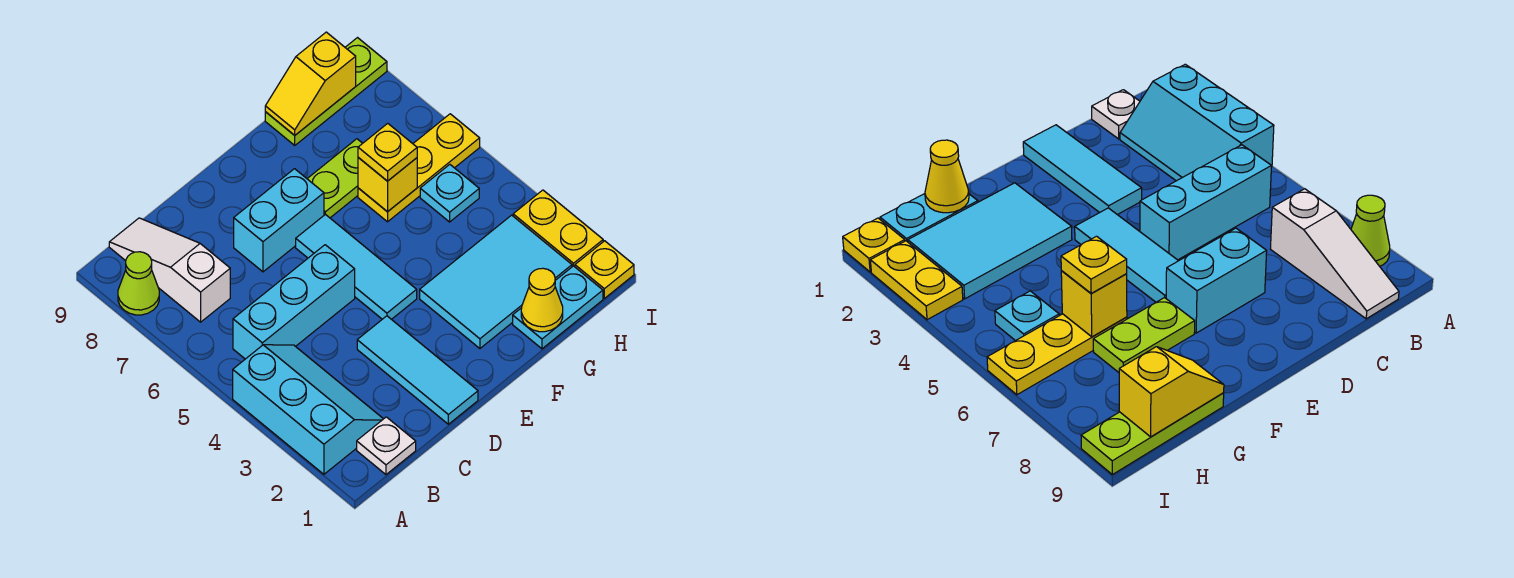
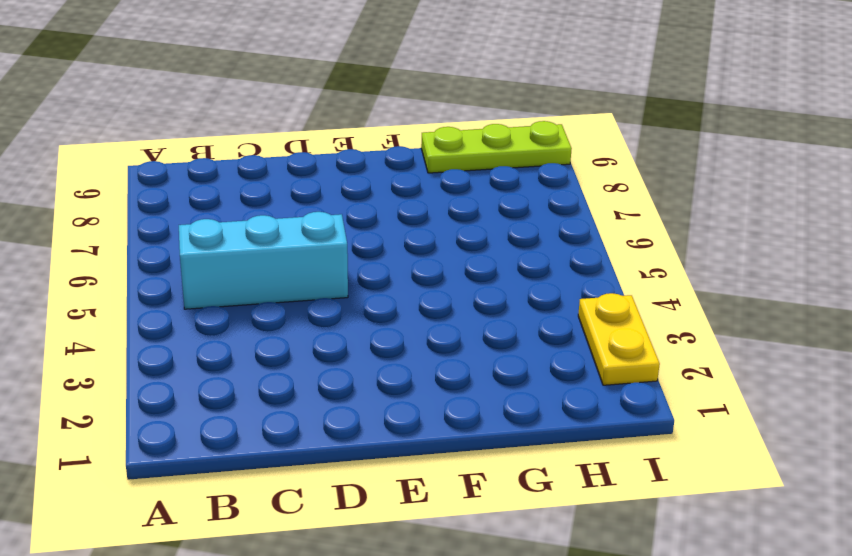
none -> cyan slope A2:B4 level 1 top A
none -> lime cone A8 level 1
none -> white plate B1 level 1

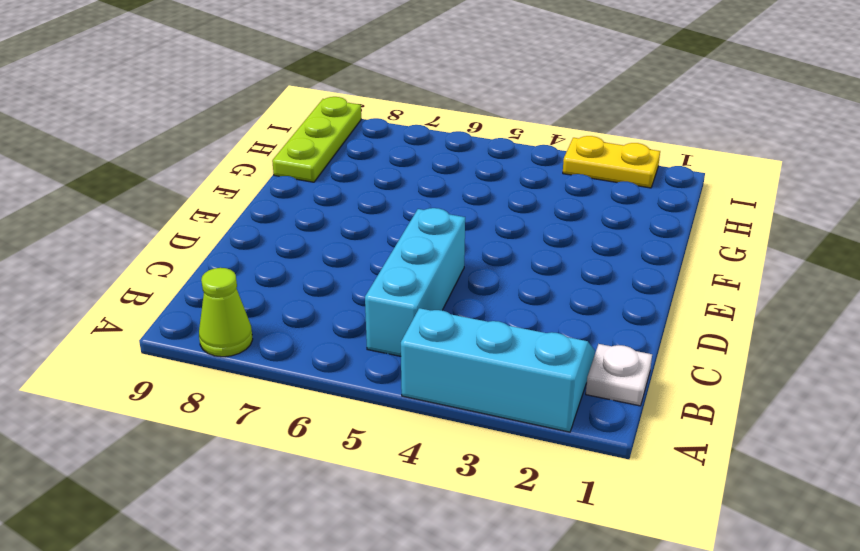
none -> white slope B7:B9 level 1 top 7
none -> cyan tile D1:D3 level 1
none -> cyan brick D7:E7 level 1

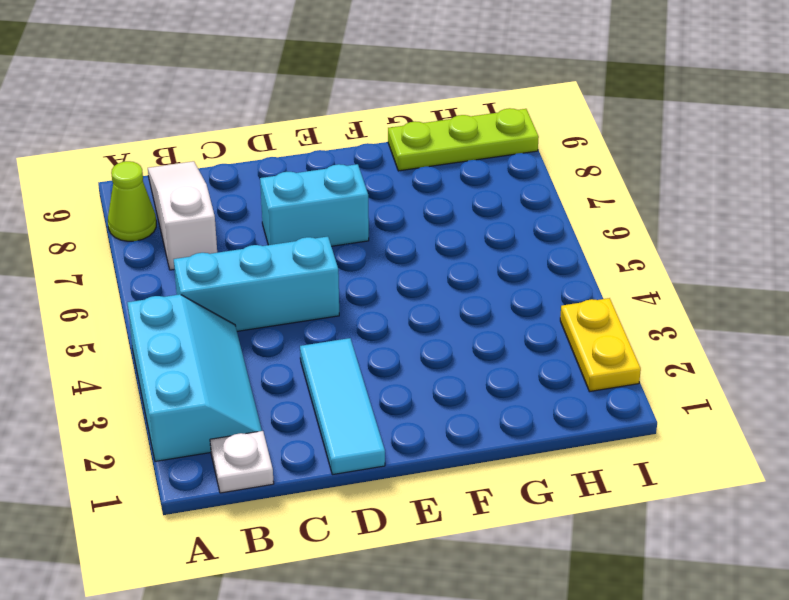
none -> cyan tile E4:E6 level 1
none -> cyan tile F2:H3 level 1
none -> lime plate F7:G7 level 1

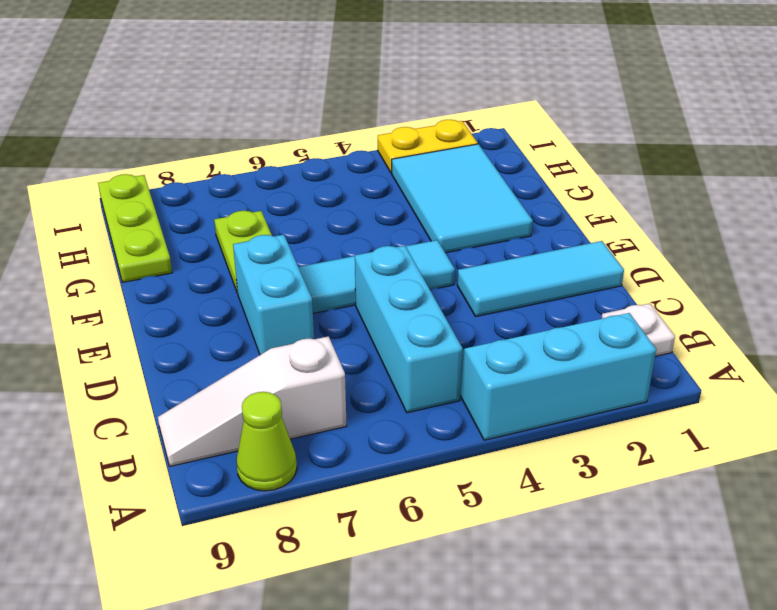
none -> cyan plate G1:H1 level 1
none -> yellow plate G6:I6 level 1
none -> cyan plate H5 level 1

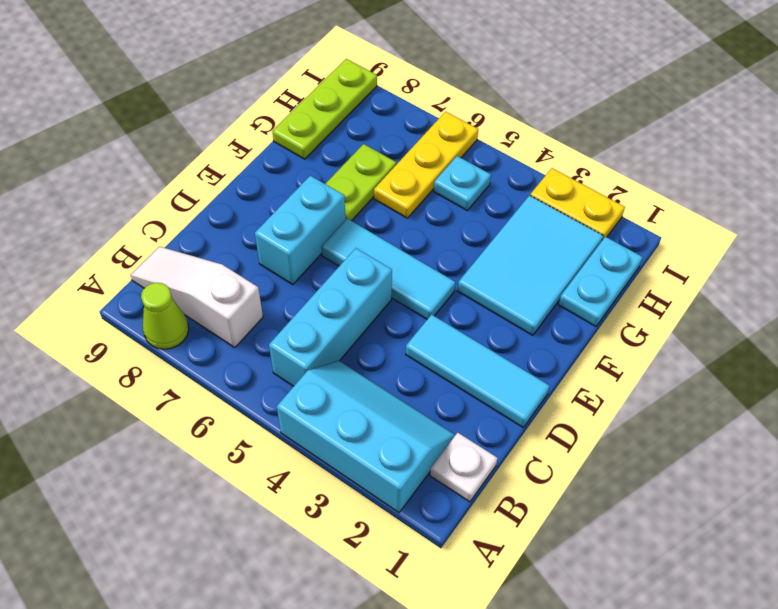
none -> yellow plate I1 level 1
none -> yellow cone G1 level 2
none -> yellow brick G6 level 2

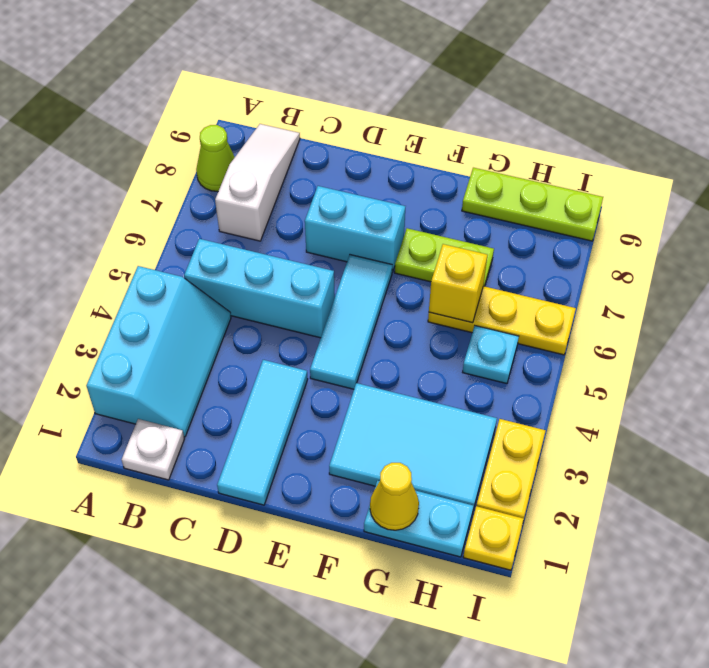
none -> yellow slope G9:H9 level 2 top H
none -> yellow plate G6 level 3

